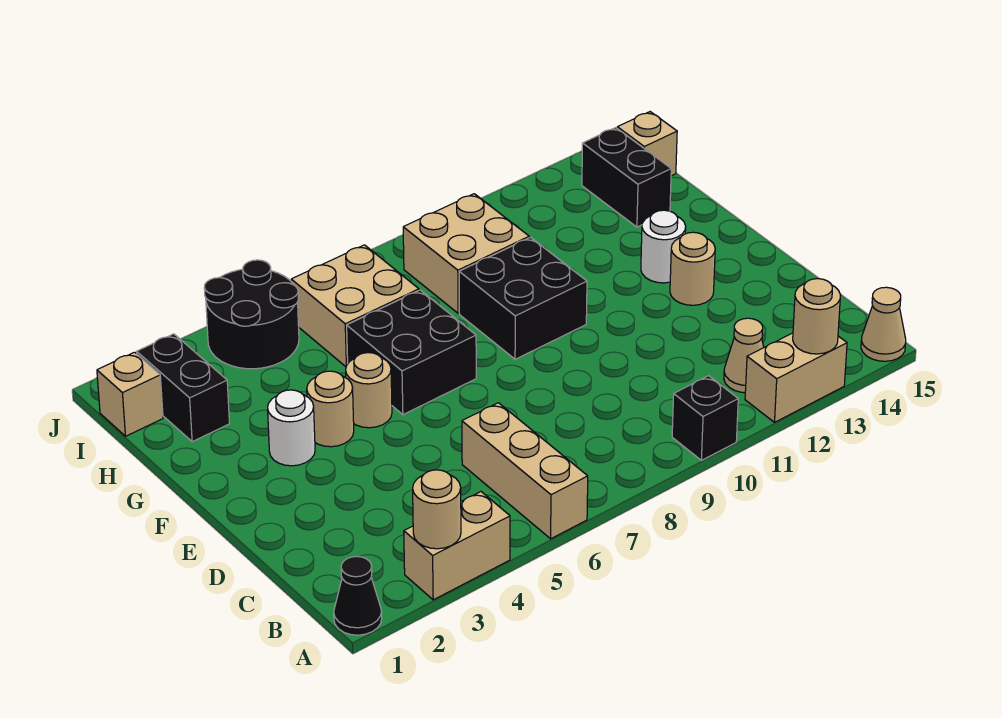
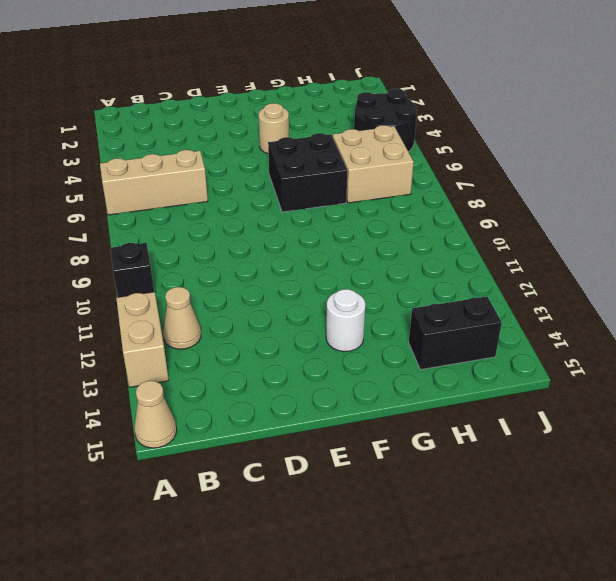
none -> black cone A1 level 1
none -> tan brick A3:A4 level 1
none -> tan round brick E13 level 1

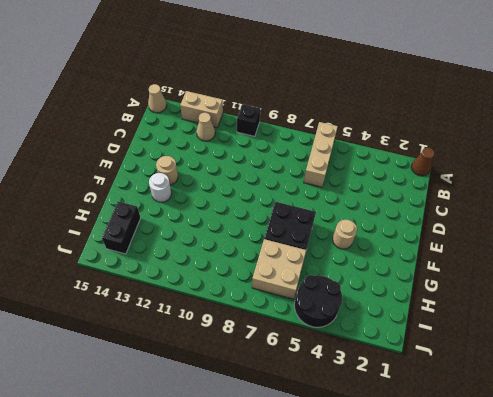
brown cone A1 level 1 -> black cone A1 level 1
none -> tan brick A3:A4 level 1
none -> white round brick F3 level 1
none -> tan round brick F5 level 1

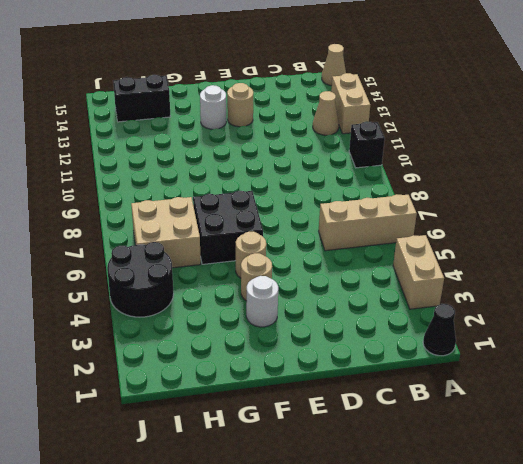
none -> black brick F9:G10 level 1
none -> black brick H2:I2 level 1
none -> tan brick H9:I10 level 1

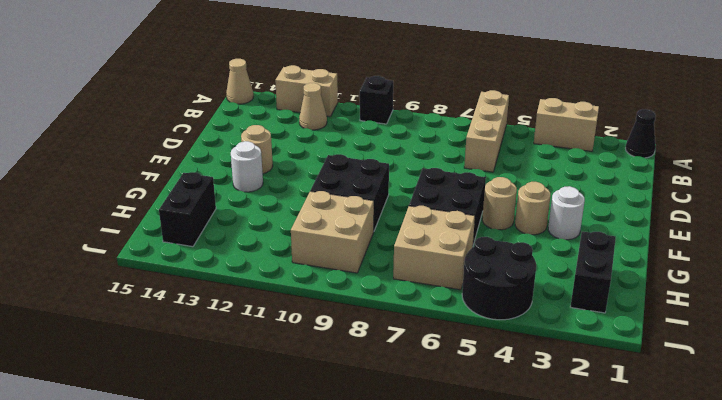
none -> tan brick I1 level 1
none -> tan brick I15 level 1
none -> tan round brick A3 level 2

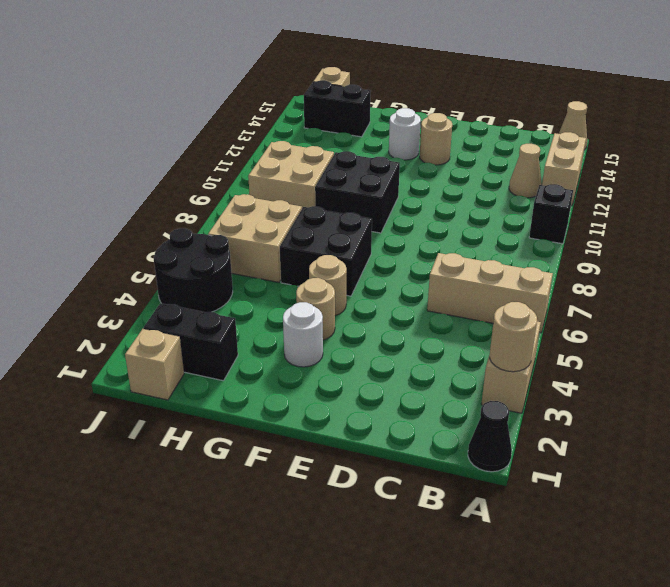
none -> tan round brick A13 level 2

